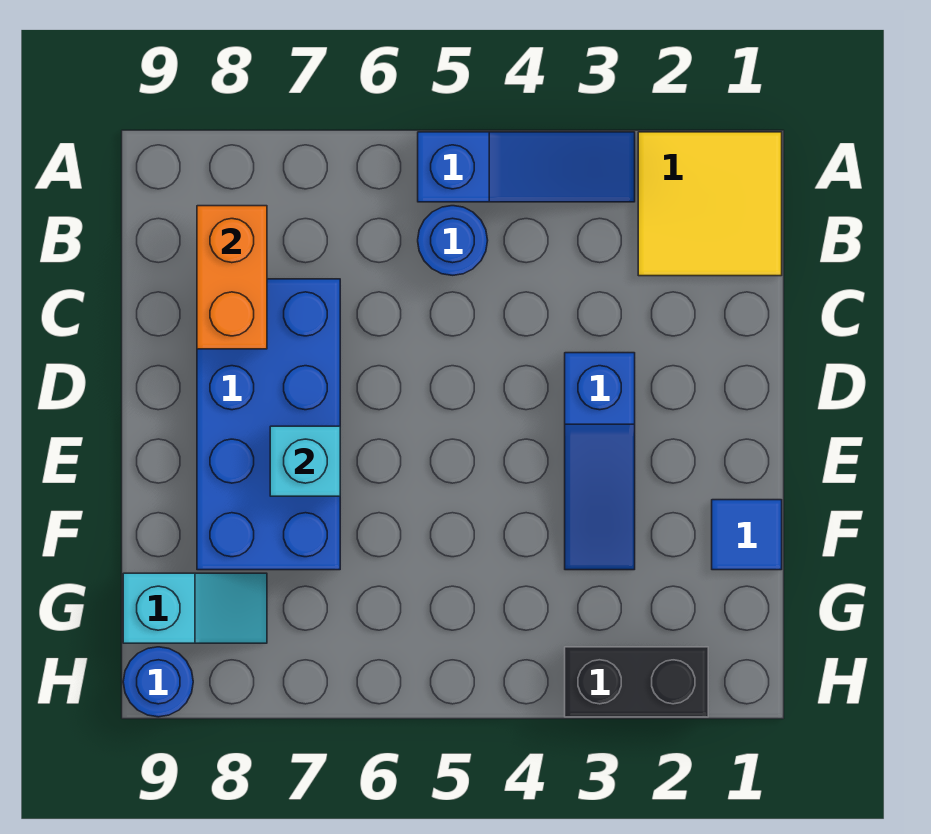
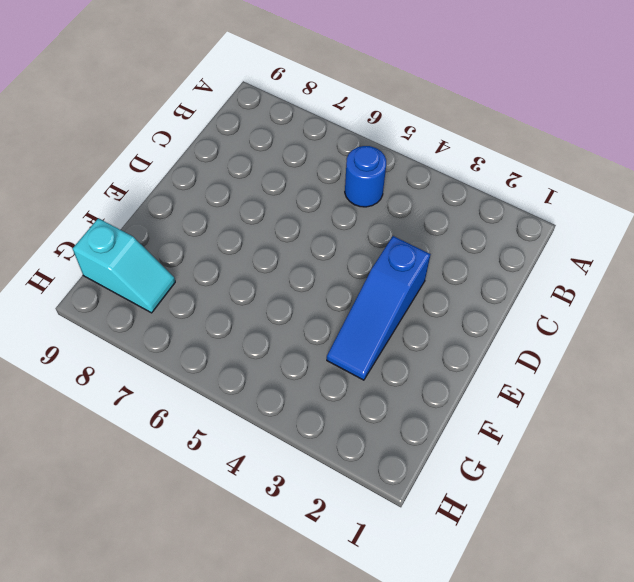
none -> yellow tile A1:B2 level 1
none -> blue slope A3:A5 level 1 top 5

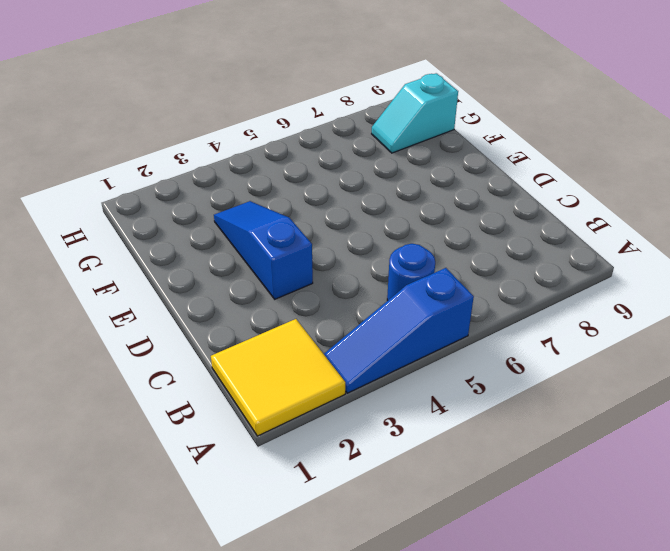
none -> blue brick C7:F8 level 1
none -> blue tile F1 level 1

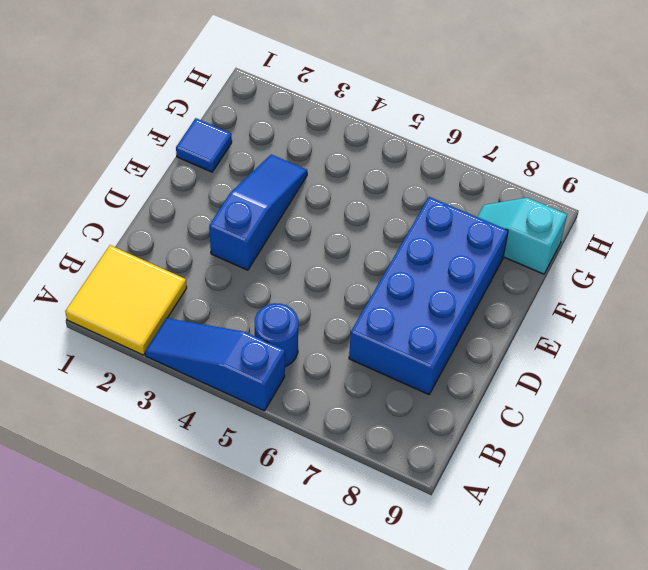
none -> black brick H2:H3 level 1
none -> blue round brick H9 level 1

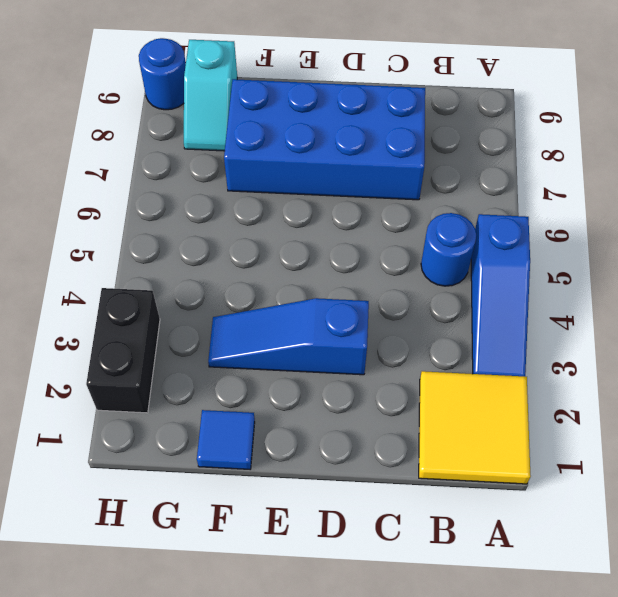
none -> orange brick B8:C8 level 2
none -> cyan brick E7 level 2

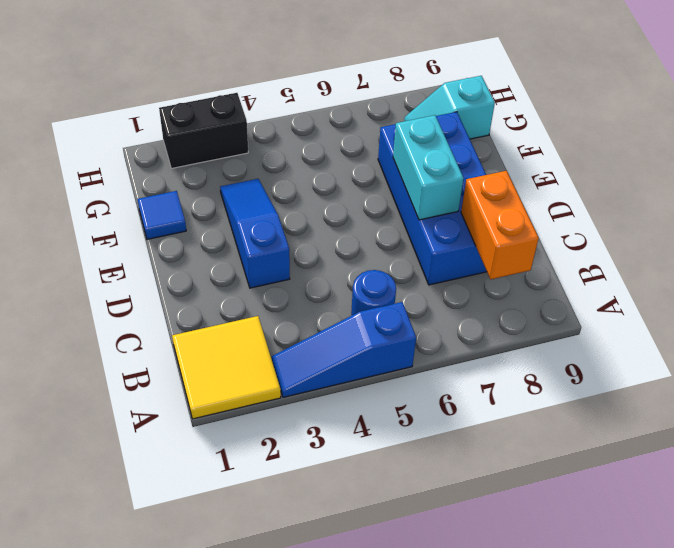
cyan brick D7:E7 level 2 -> cyan brick E7 level 2
none -> blue round brick H9 level 1

